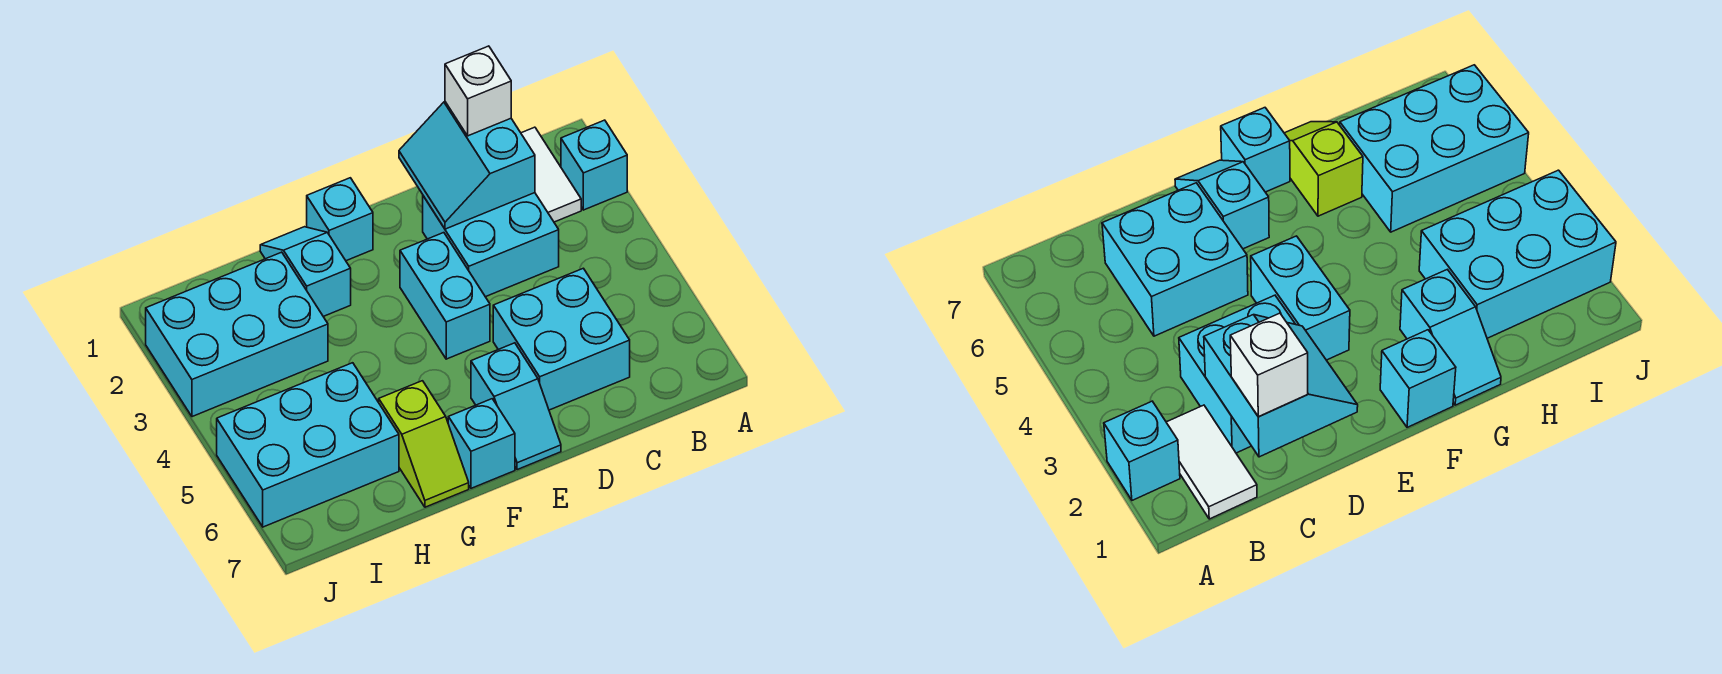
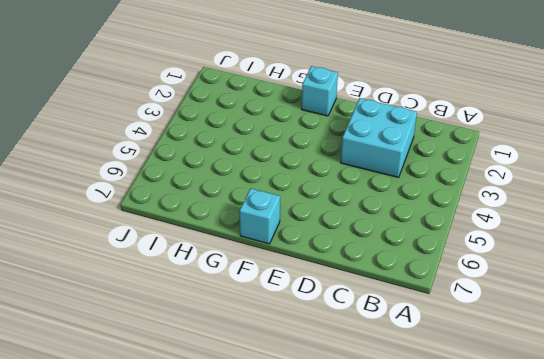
none -> cyan brick A2 level 1
none -> white tile B1:B2 level 1
none -> cyan brick C5:D6 level 1

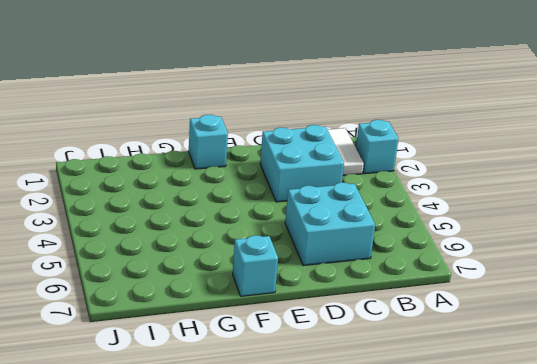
none -> cyan brick E3:E4 level 1
none -> cyan slope E6:E7 level 1 top 6
none -> cyan slope G1:G2 level 1 top 2

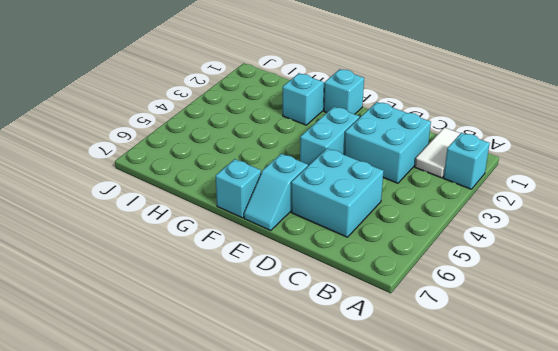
none -> lime slope G6:G7 level 1 top 6
none -> cyan brick H2:J3 level 1
none -> cyan brick H5:J6 level 1

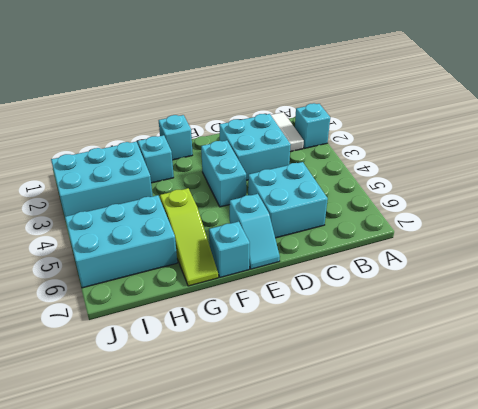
lime slope G5:G7 level 1 top 5 -> lime slope G6:G7 level 1 top 6
none -> cyan slope C1:D2 level 2 top C
none -> white brick C1 level 3

